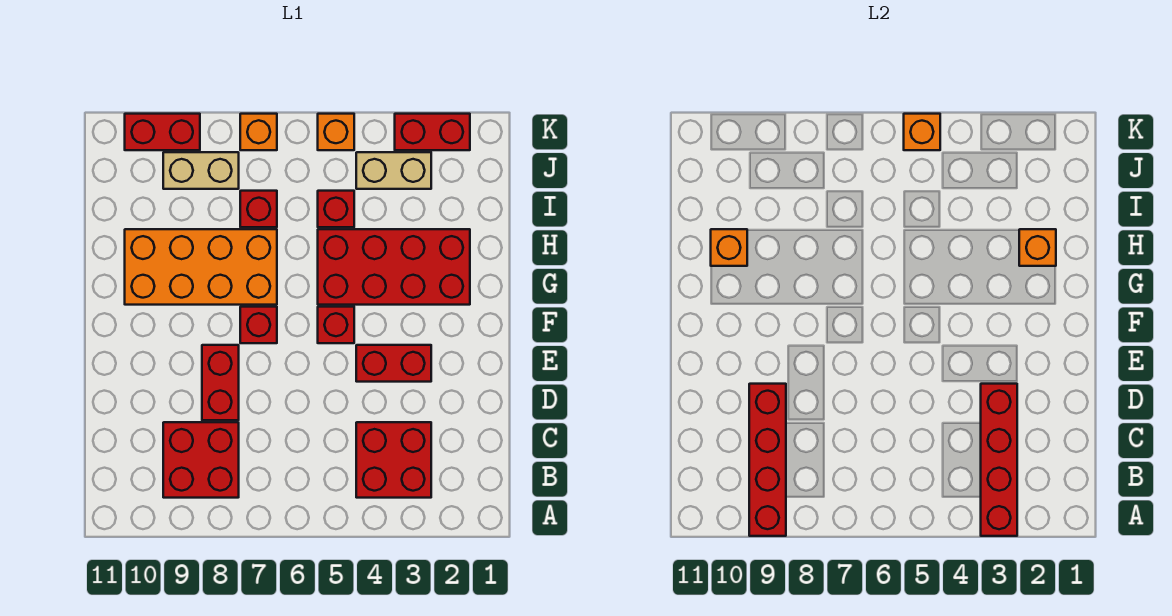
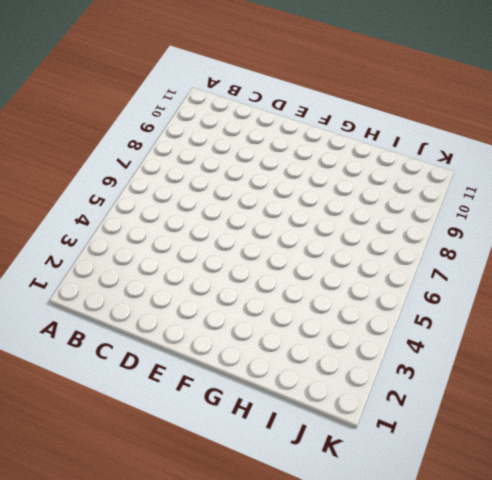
none -> red brick B3:C4 level 1
none -> red brick B8:C9 level 1
none -> red brick D8:E8 level 1

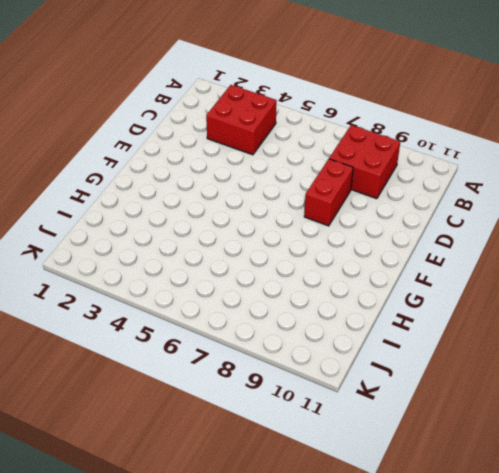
none -> red brick E3:E4 level 1
none -> red brick F5 level 1
none -> red brick F7 level 1

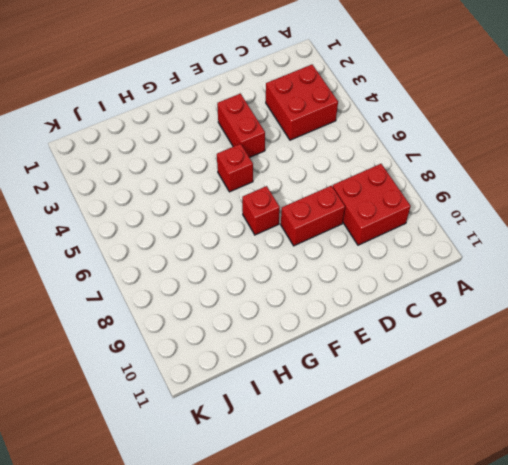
none -> red brick G2:H5 level 1
none -> orange brick G7:H10 level 1
none -> red brick I5 level 1

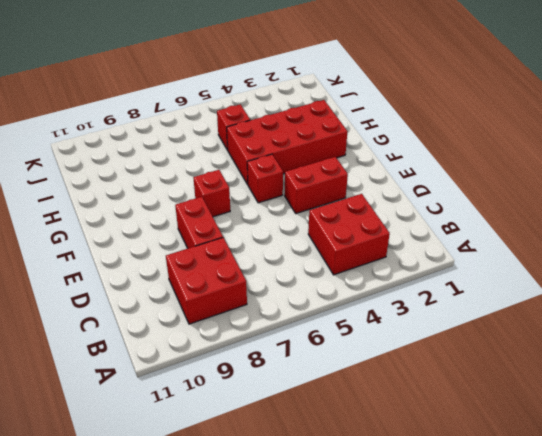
none -> orange brick G7:H10 level 1
none -> red brick I7 level 1
none -> tan brick J3:J4 level 1

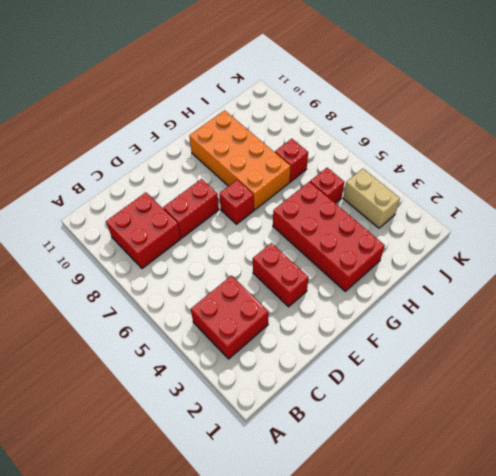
none -> red brick F5 level 1
none -> tan brick J8:J9 level 1
none -> red brick K2:K3 level 1

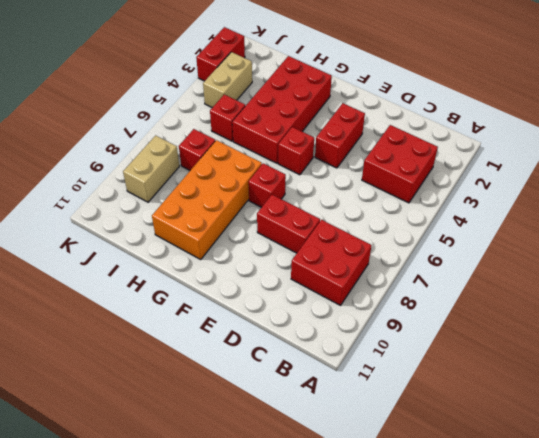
none -> orange brick K5 level 1
none -> orange brick K7 level 1
none -> red brick K9:K10 level 1

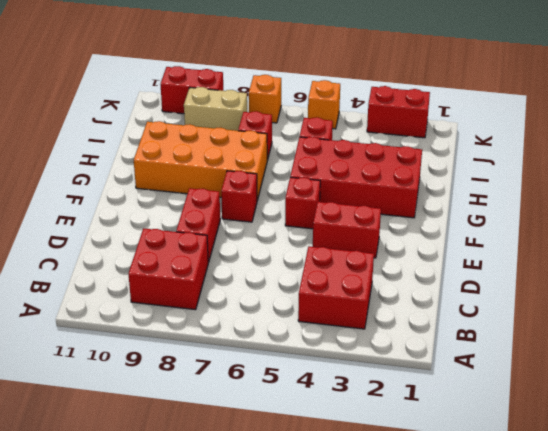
none -> tan brick J3:J4 level 1
none -> red brick A3:D3 level 2
none -> red brick A9:D9 level 2

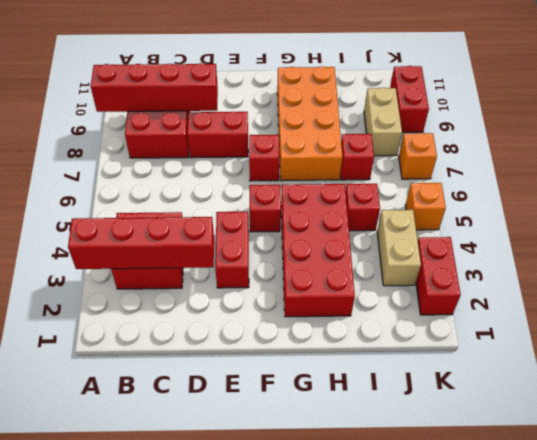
none -> orange brick H2 level 2
none -> orange brick H10 level 2
none -> orange brick K5 level 2

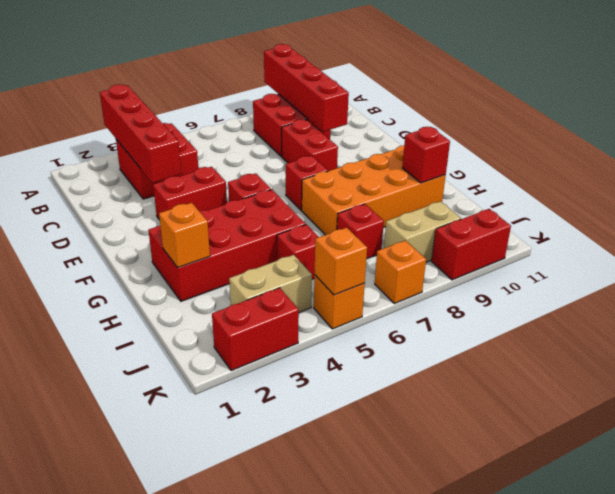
red brick H10 level 2 -> orange brick H10 level 2

